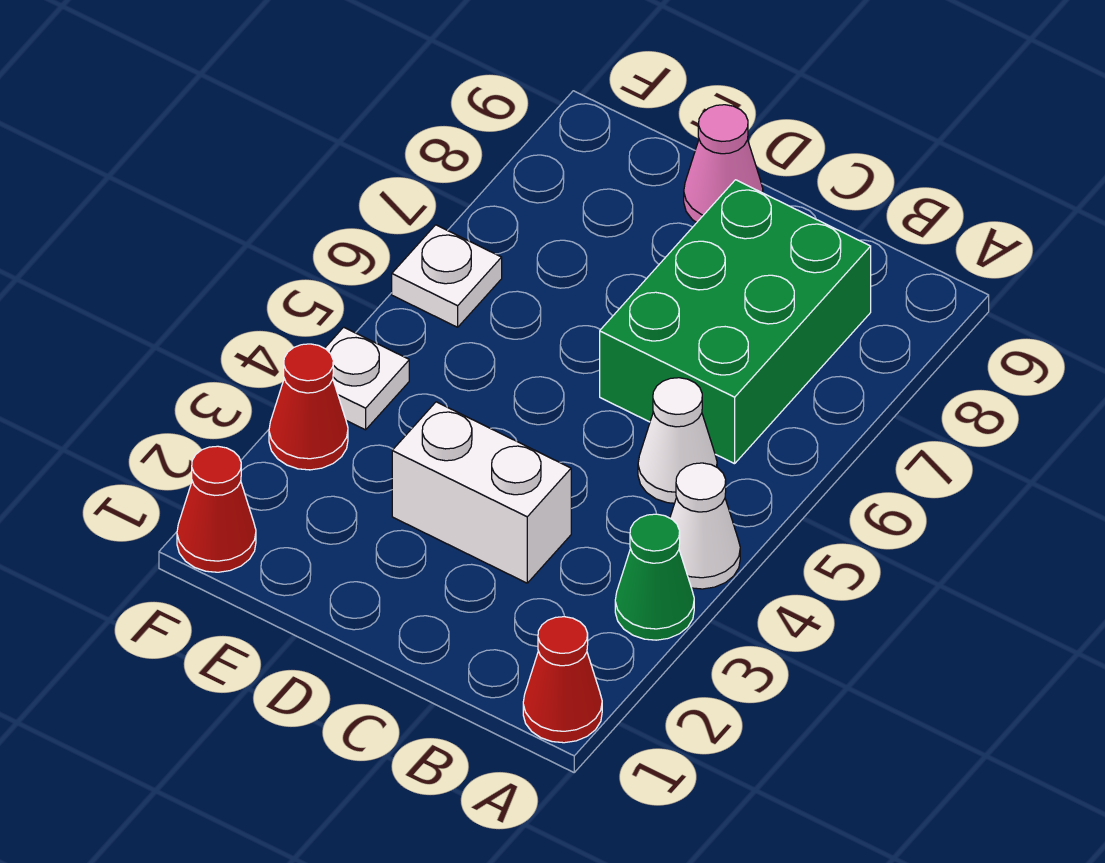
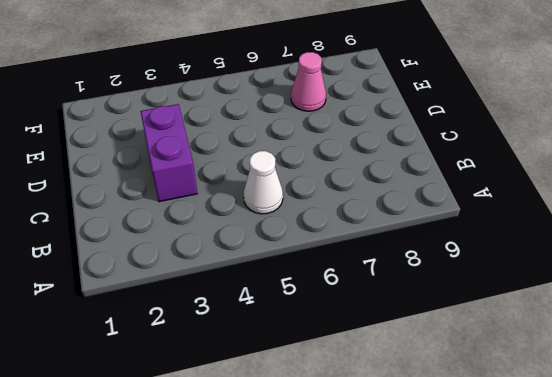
purple brick C3:D3 level 1 -> white brick C3:D3 level 1
pink cone E7 level 1 -> pink cone D9 level 1
none -> red cone A1 level 1
none -> green cone A3 level 1

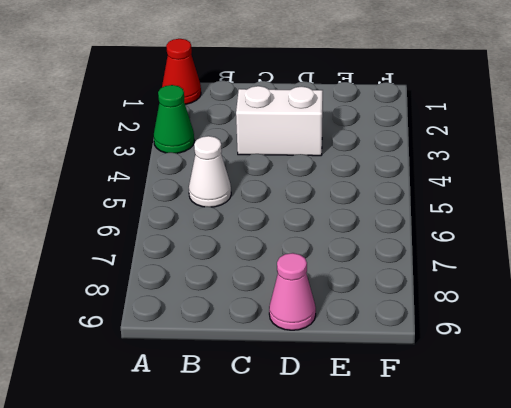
none -> white cone A4 level 1
none -> green brick B6:C8 level 1

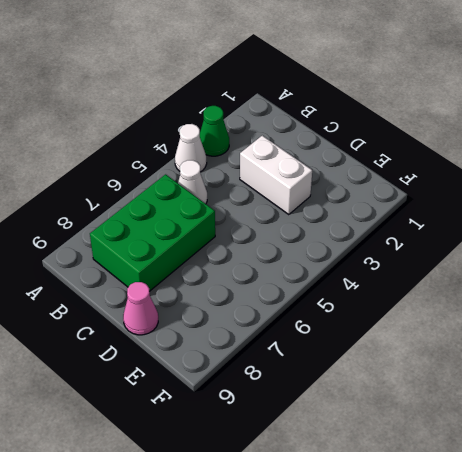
none -> red cone A1 level 1
none -> red cone F1 level 1

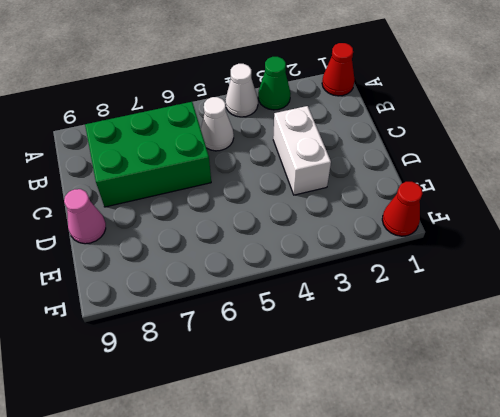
none -> red cone F3 level 1
none -> white plate F4 level 1

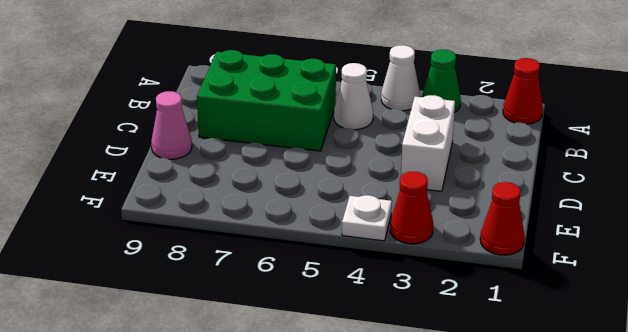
none -> white plate F6 level 1

